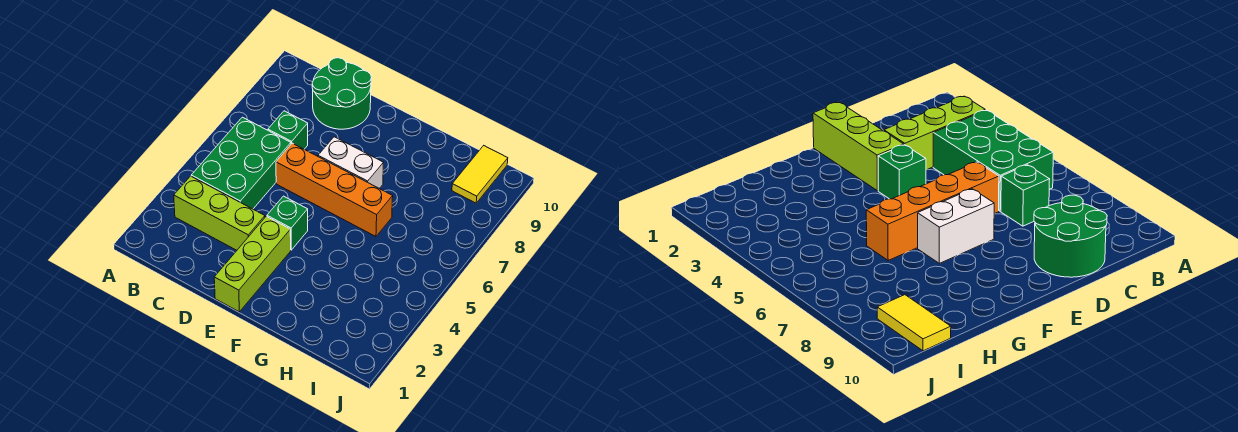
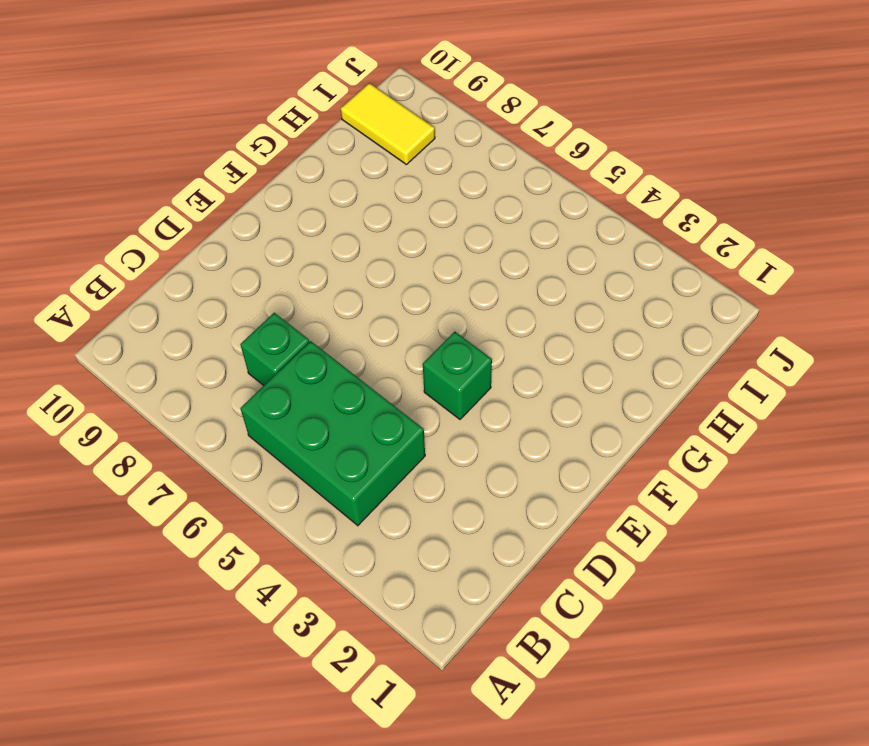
none -> lime brick B3:D3 level 1
none -> green round brick C9:D10 level 1

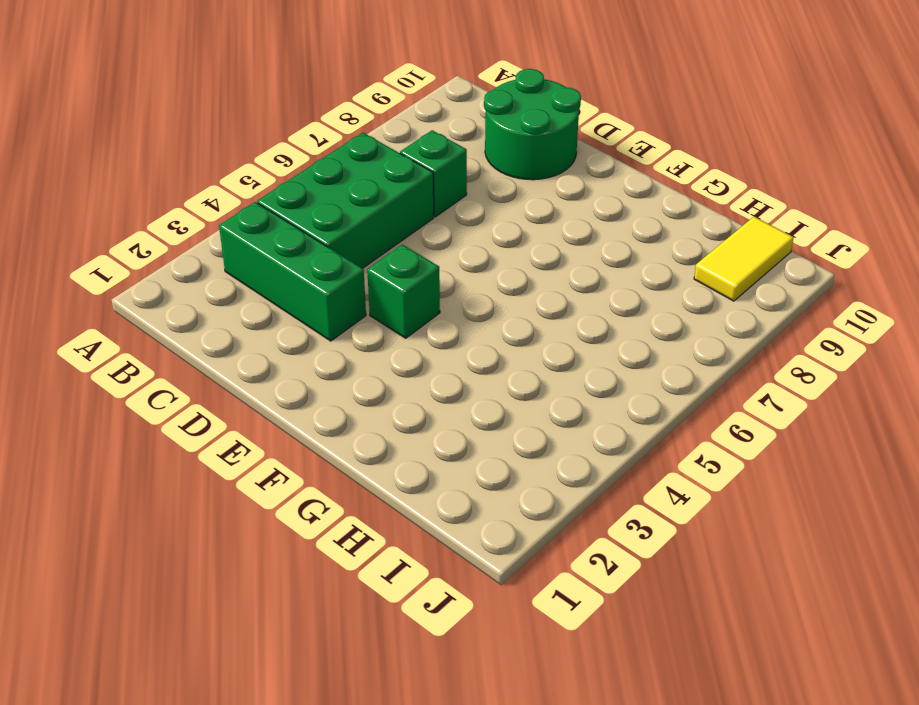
green brick B3:D3 level 1 -> lime brick B3:D3 level 1
none -> orange brick D6:G6 level 1
none -> lime brick E1:E3 level 1

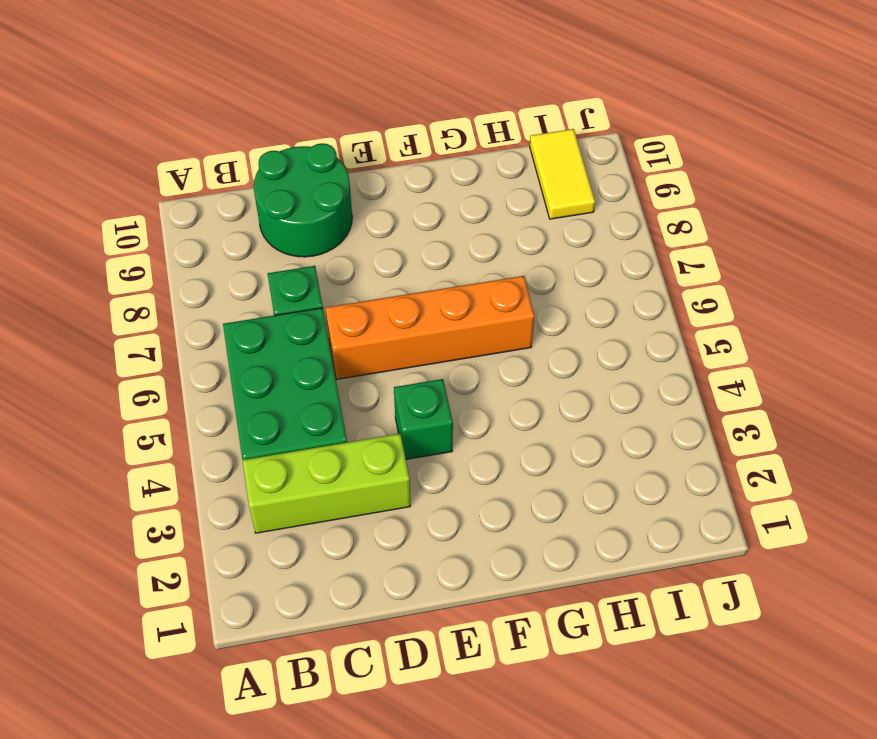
none -> lime brick E1:E3 level 1
none -> white brick E7:F7 level 1

